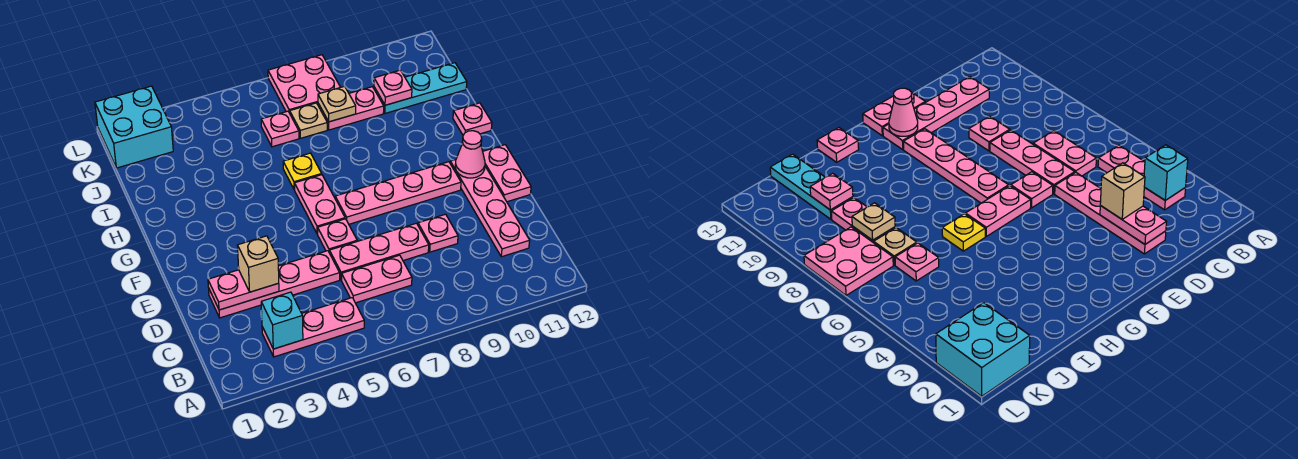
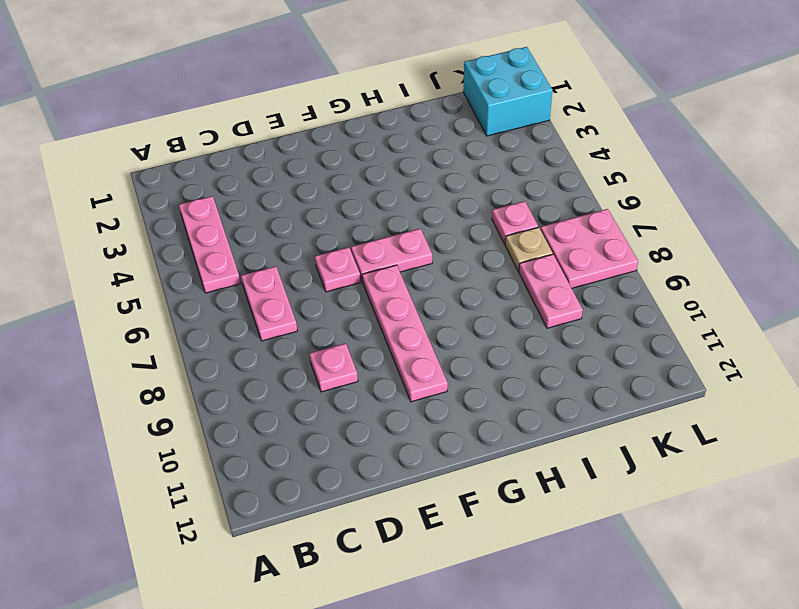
none -> pink plate C11:F11 level 1
none -> pink plate D2:D5 level 1
none -> pink plate D6:D8 level 1

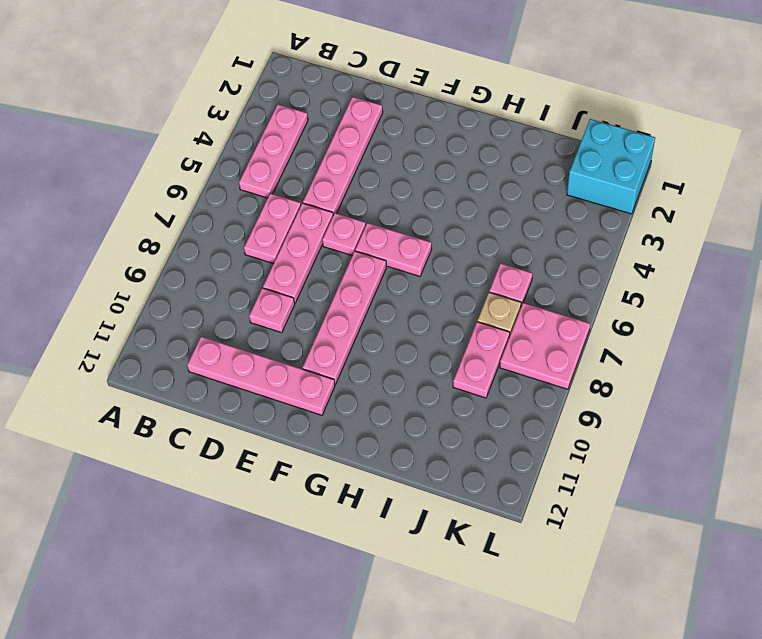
none -> pink plate E12:F12 level 1
none -> yellow plate H6 level 1
none -> pink plate H12 level 1

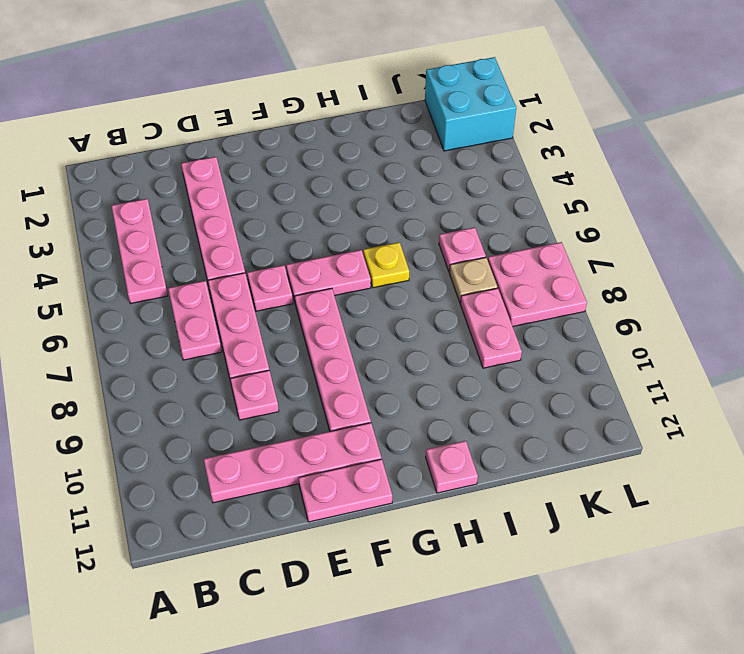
none -> cyan plate J10:J12 level 1
none -> cyan brick B3 level 2
none -> pink plate D2:D3 level 2

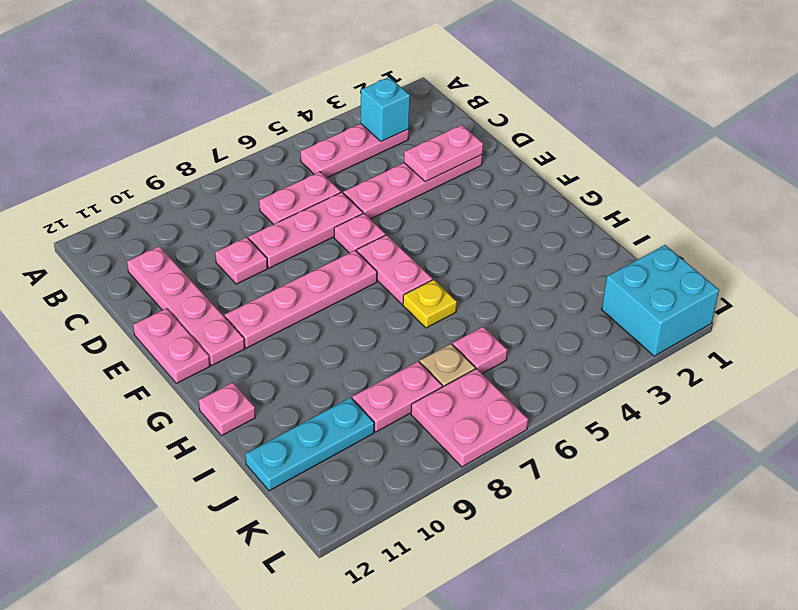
none -> pink cone F11 level 2
none -> tan plate J8 level 2
none -> pink plate J10 level 2

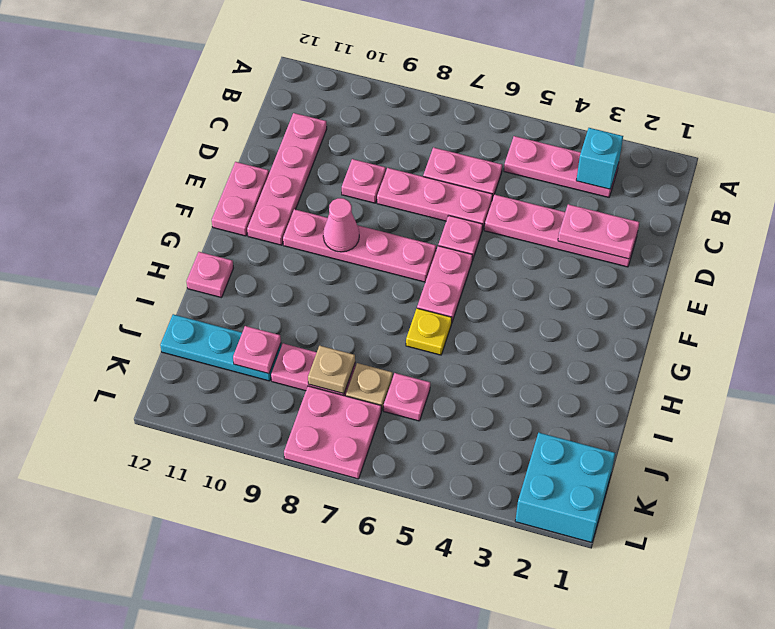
pink cone F9 level 2 -> pink cone F11 level 2
none -> tan brick D3 level 3

